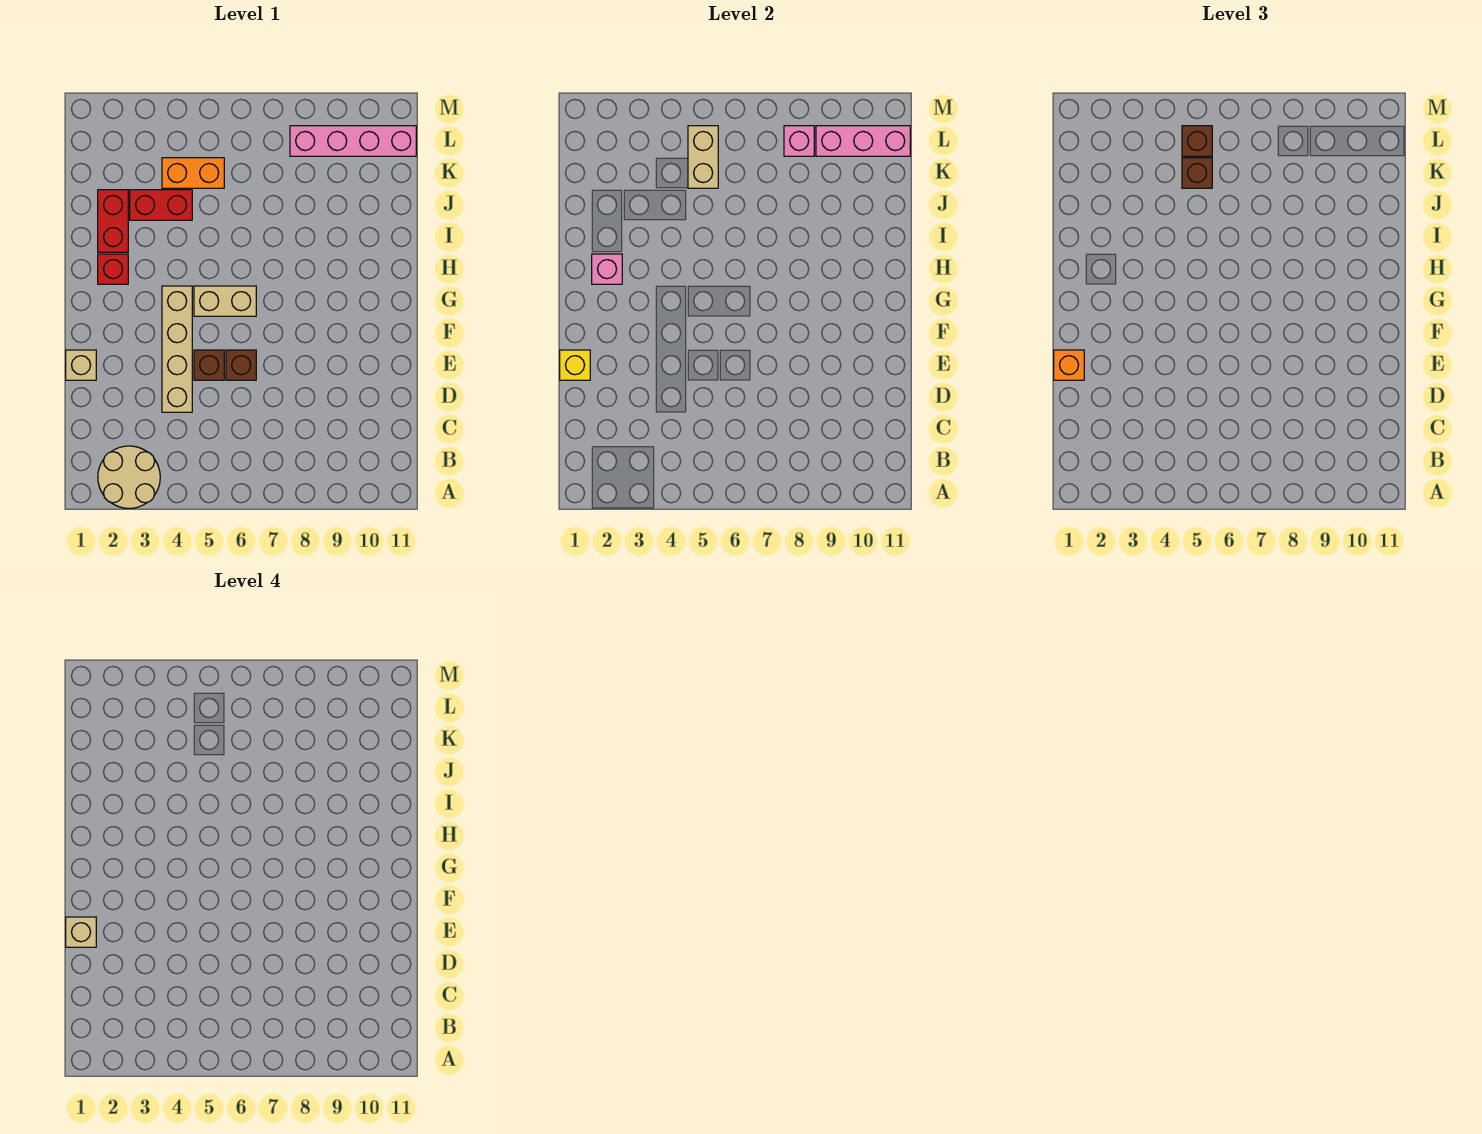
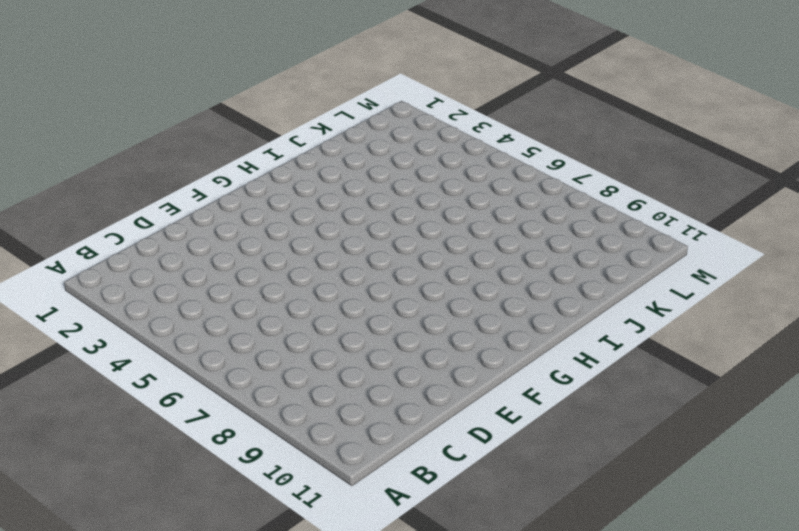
none -> tan round brick A2:B3 level 1
none -> tan brick D4:G4 level 1
none -> tan brick E1 level 1

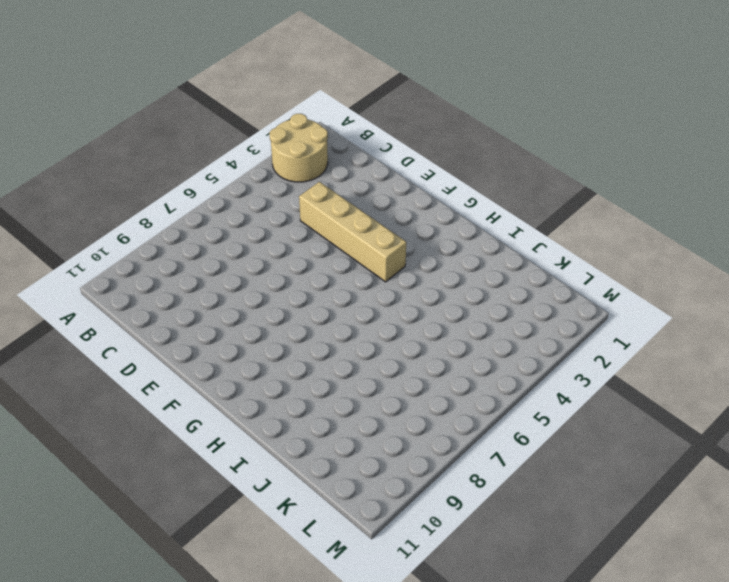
none -> tan brick E1 level 1
none -> brown brick E5 level 1
none -> brown brick E6 level 1

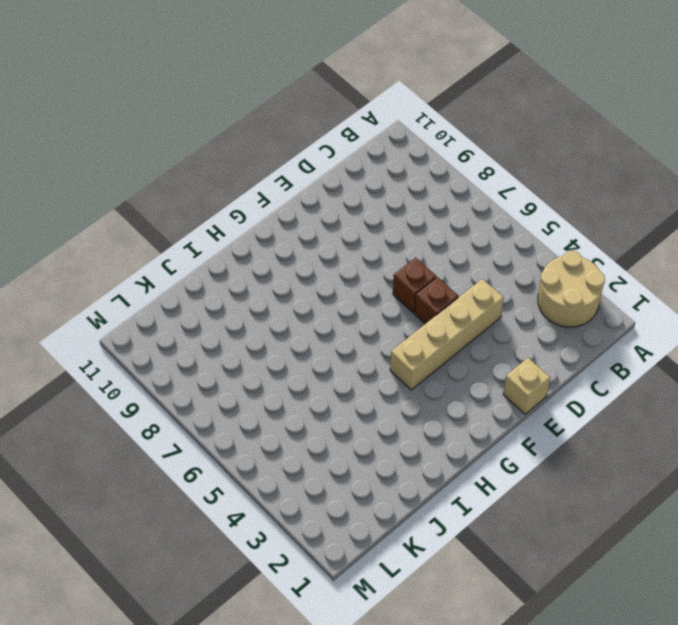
none -> tan brick G5:G6 level 1
none -> red brick H2 level 1
none -> red brick I2:J2 level 1

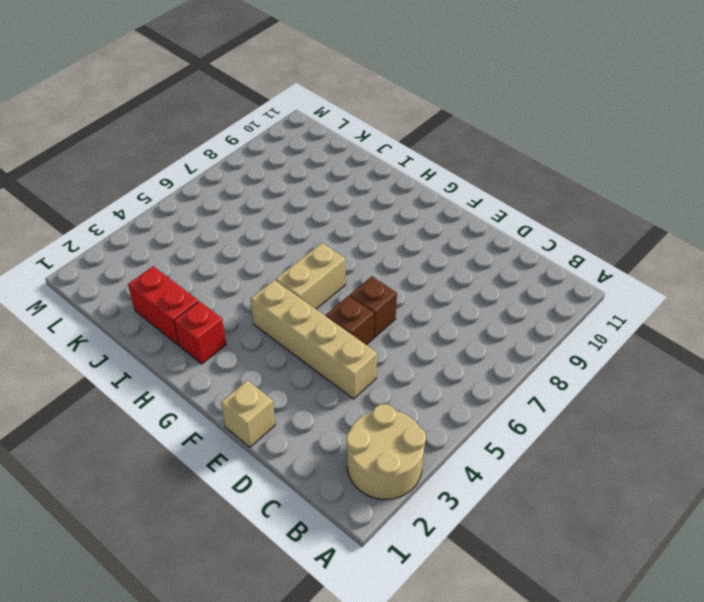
none -> red brick J3:J4 level 1
none -> orange brick K4:K5 level 1
none -> pink brick L8:L11 level 1

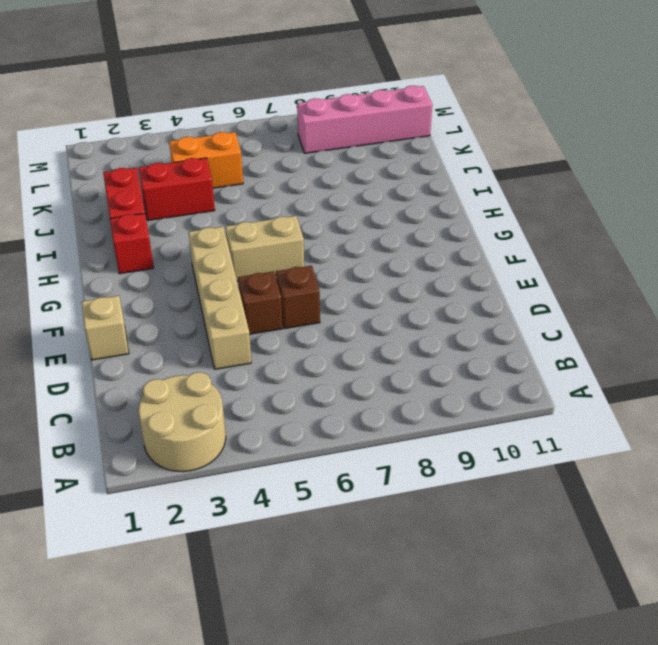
none -> yellow brick E1 level 2
none -> pink brick H2 level 2
none -> tan brick K5:L5 level 2

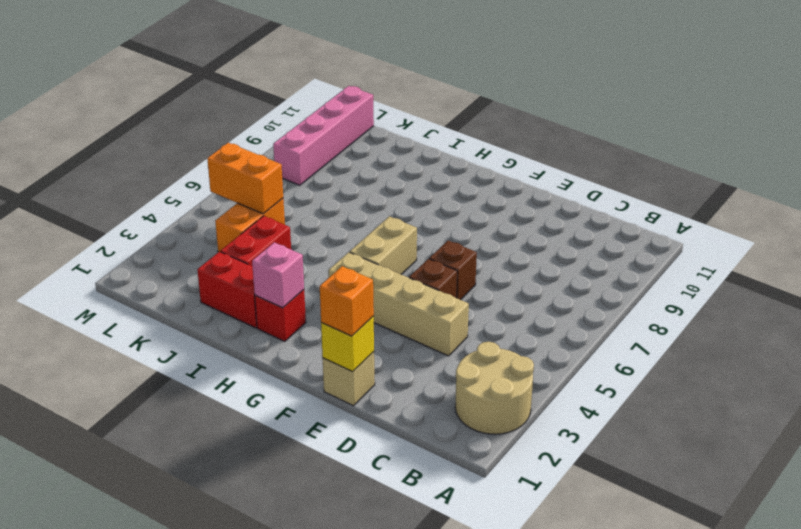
orange brick K5:L5 level 2 -> tan brick K5:L5 level 2
none -> pink brick L8 level 2
none -> pink brick L9:L11 level 2
none -> brown brick K5 level 3

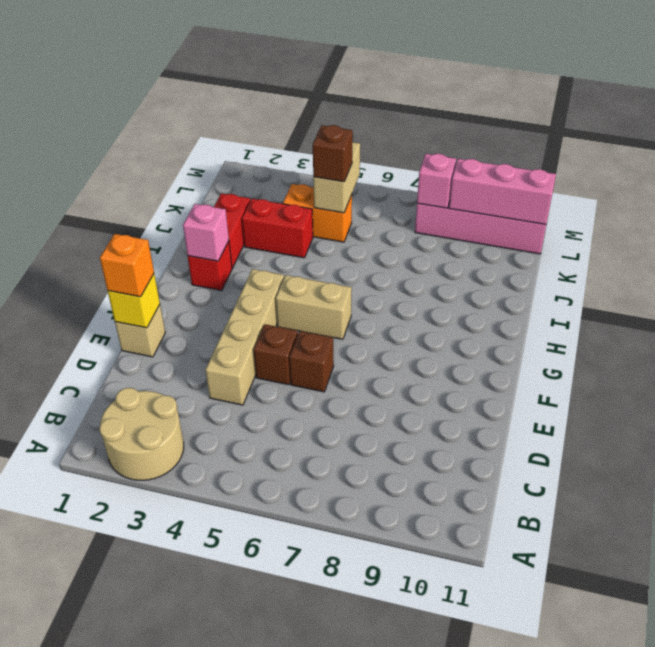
none -> brown brick L5 level 3
none -> tan brick E1 level 4

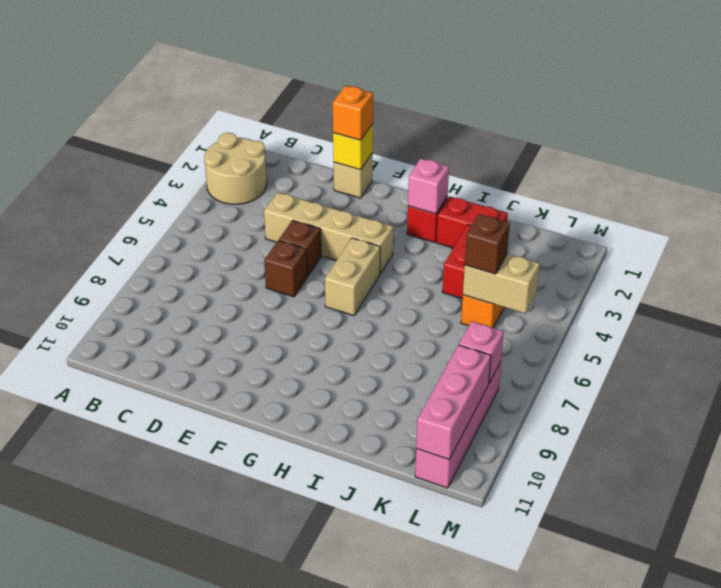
none -> brown brick L5 level 3
none -> tan brick E1 level 4

